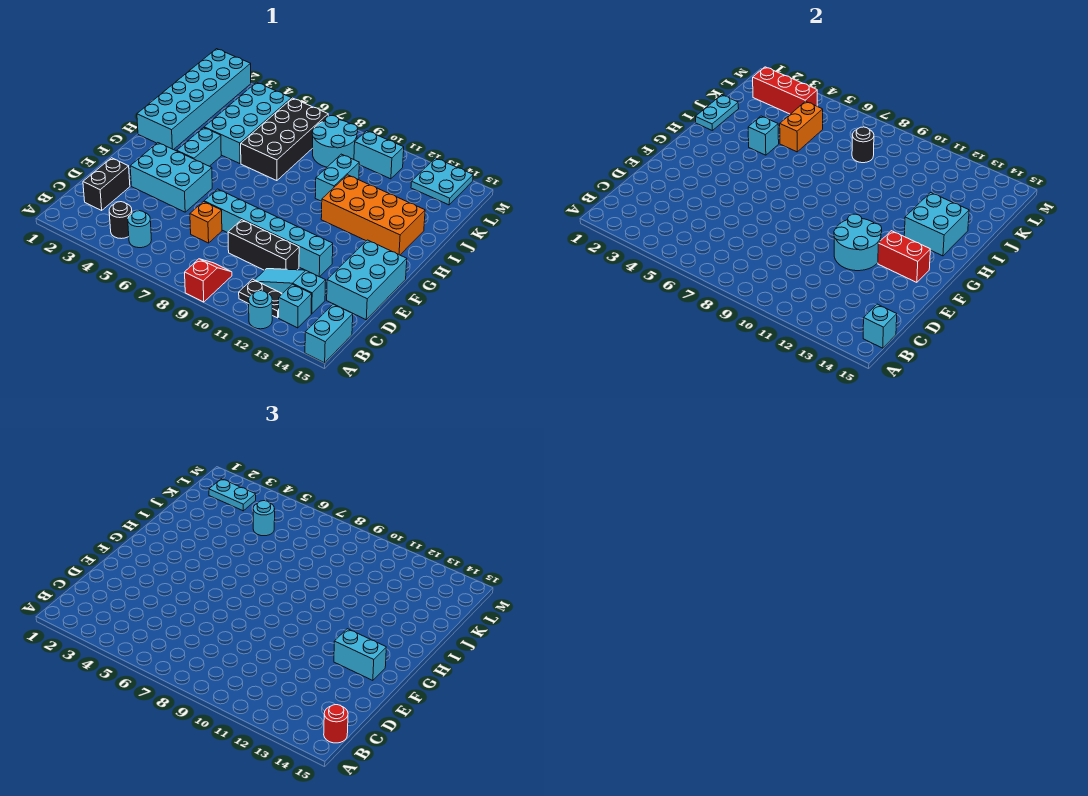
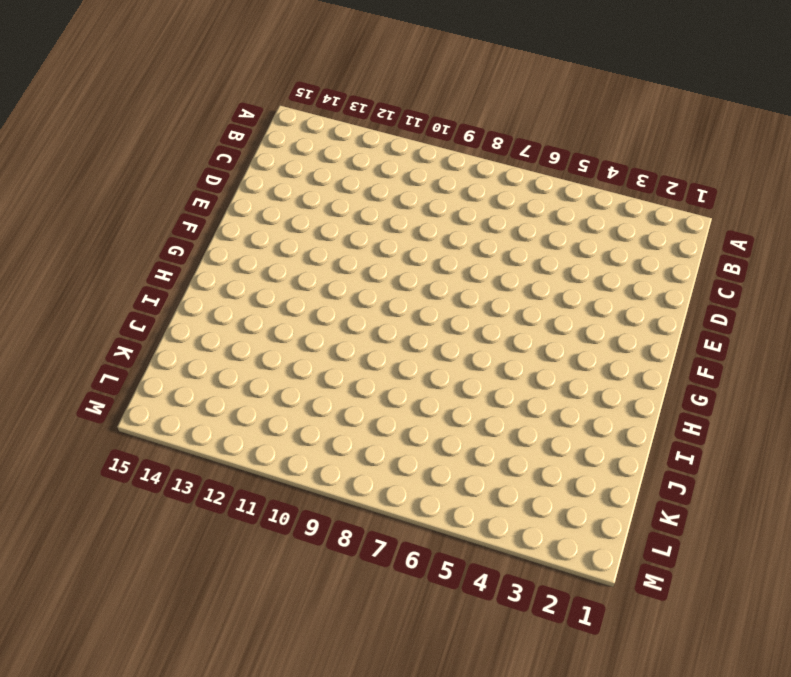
none -> red slope A9:B9 level 1 top A
none -> cyan round brick A12 level 1
none -> cyan brick A15:B15 level 1
none -> black round brick B4 level 1

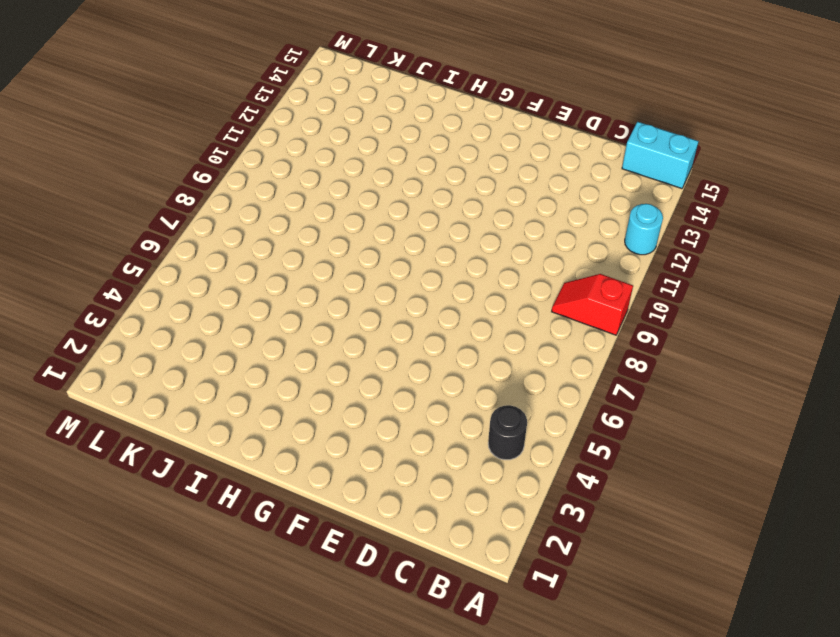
none -> cyan round brick B5 level 1
none -> black plate B11:B12 level 1
none -> cyan brick B13 level 1
none -> black brick C2:D2 level 1

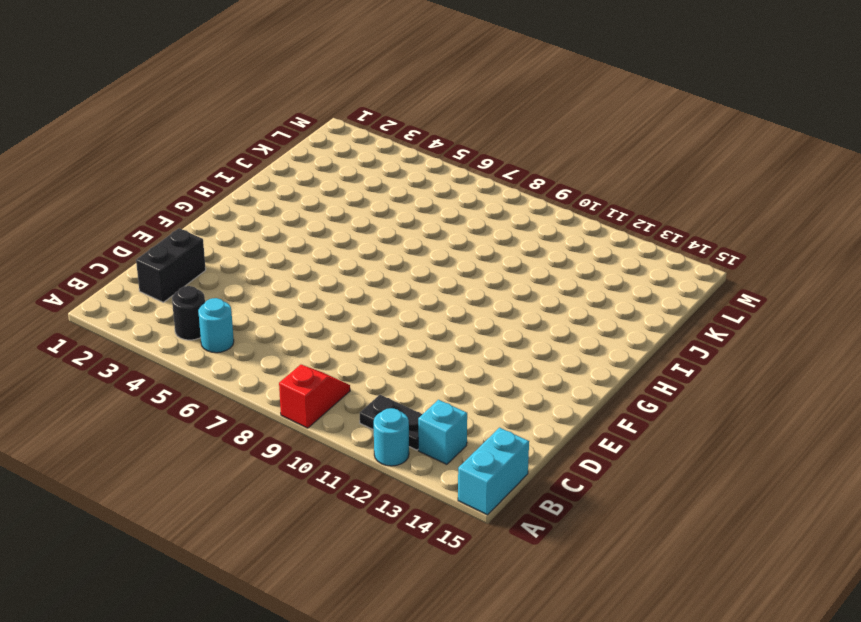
none -> cyan slope C11:C13 level 1 top 13
none -> orange brick D7 level 1
none -> black brick D9:D11 level 1
none -> cyan brick D14:F15 level 1

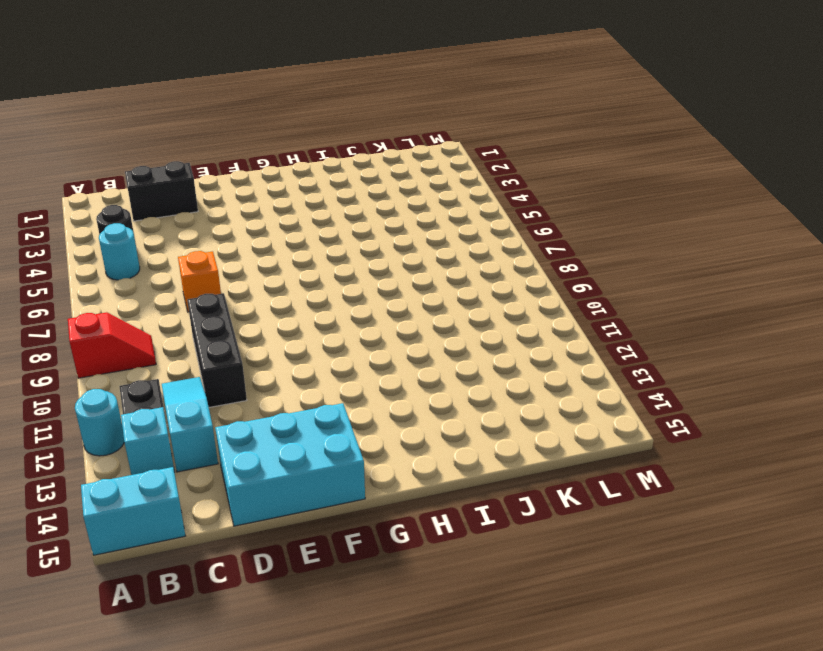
none -> cyan brick E3:F5 level 1
none -> cyan brick E7:E12 level 1
none -> cyan brick G4:H4 level 1
none -> cyan brick H1:M2 level 1

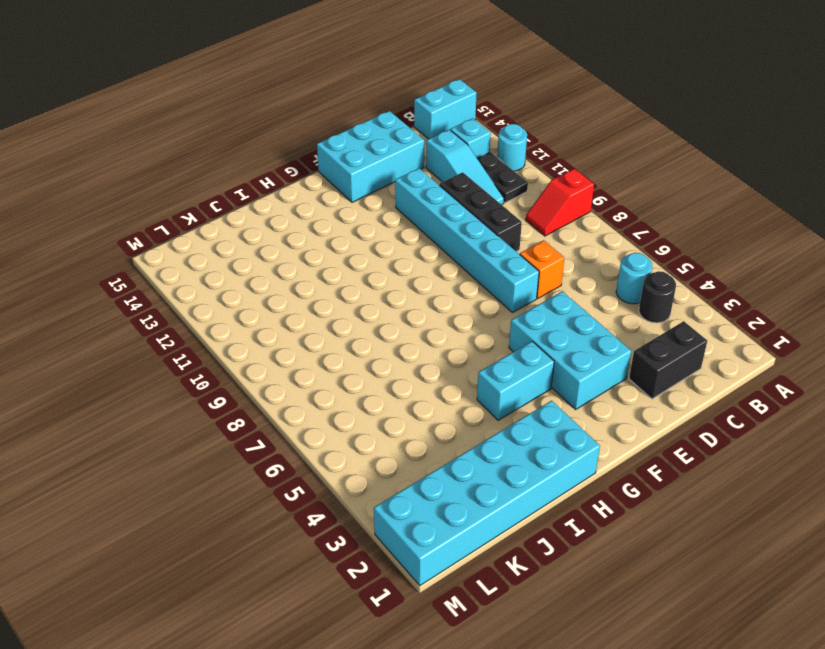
none -> orange brick H11:I14 level 1
none -> cyan brick I4:L5 level 1
none -> black brick I6:L7 level 1
none -> cyan brick I10:J10 level 1

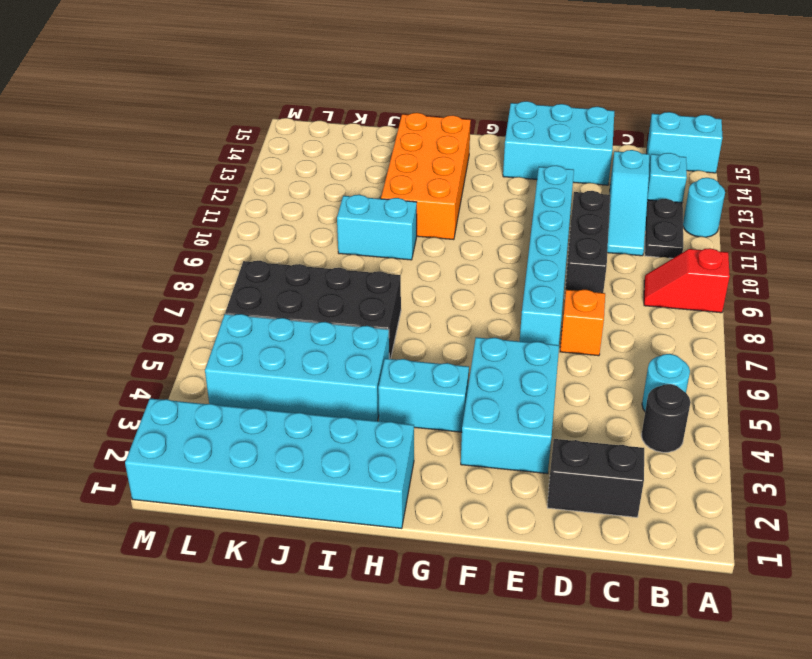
none -> cyan round brick K8:L9 level 1
none -> cyan brick L10:L11 level 1
none -> cyan plate L13:M14 level 1
none -> cyan brick B15 level 2

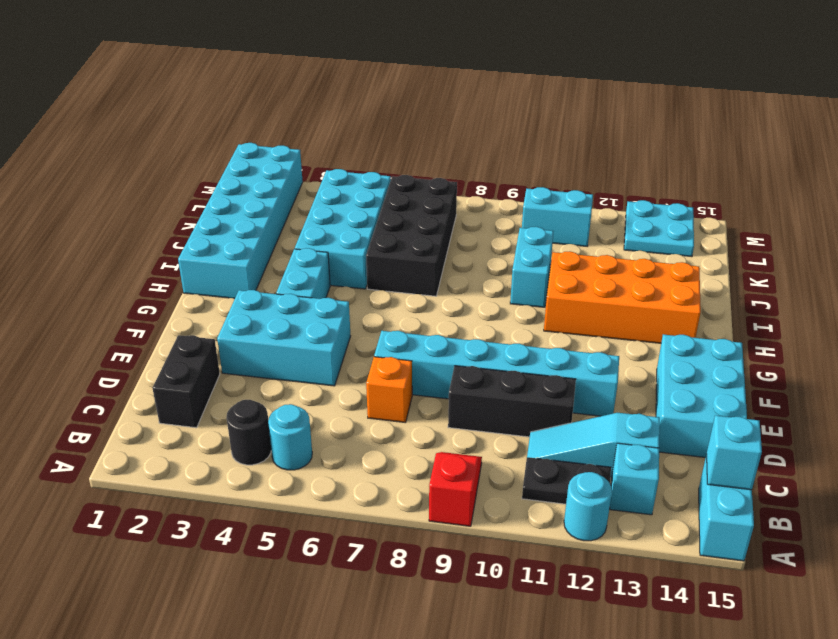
none -> cyan round brick K8:L9 level 1
none -> cyan round brick E11:F12 level 2
none -> red brick F13:F14 level 2
none -> cyan brick H13:I14 level 2

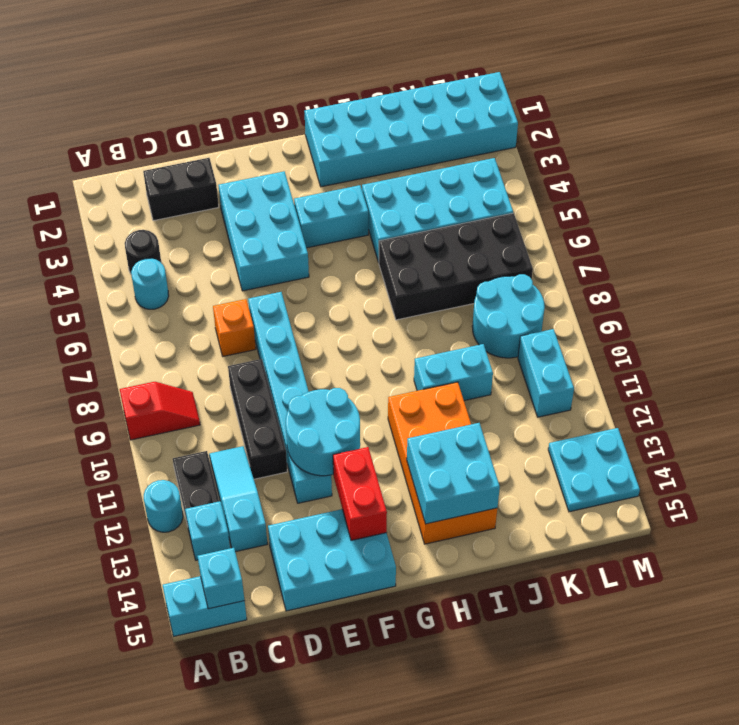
none -> cyan plate I1:J1 level 2
none -> cyan brick I4 level 2
none -> orange brick J5:K5 level 2
none -> black round brick K8 level 2

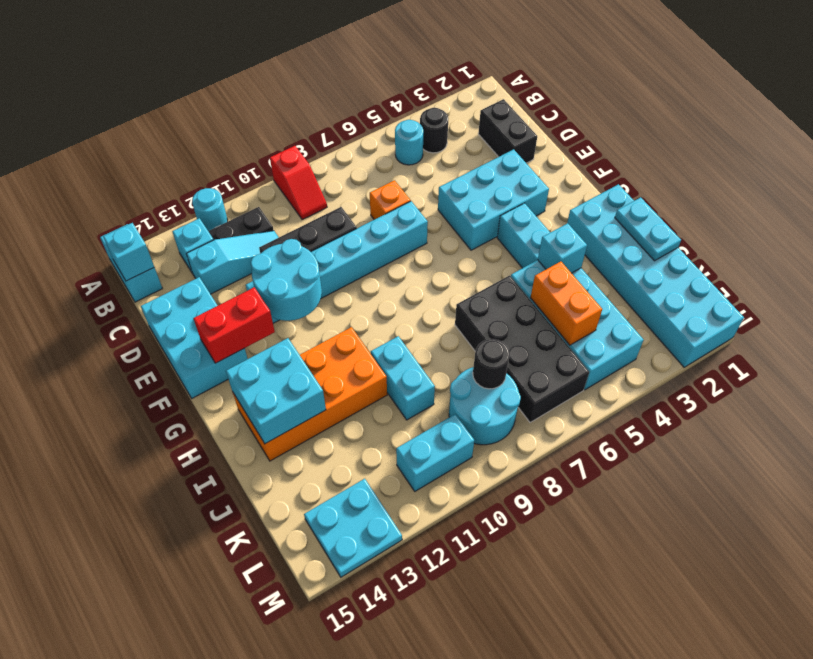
none -> red brick L2:L4 level 2
none -> red round brick B15 level 3
none -> cyan brick F13:F14 level 3
none -> cyan round brick K5 level 3

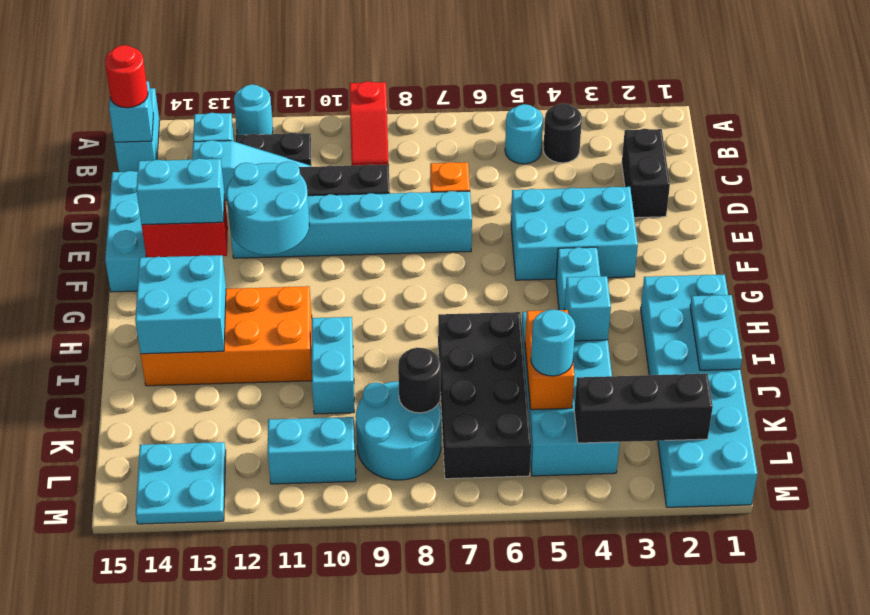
black brick L2:L4 level 2 -> red brick L2:L4 level 2
none -> cyan plate L2:L3 level 3

